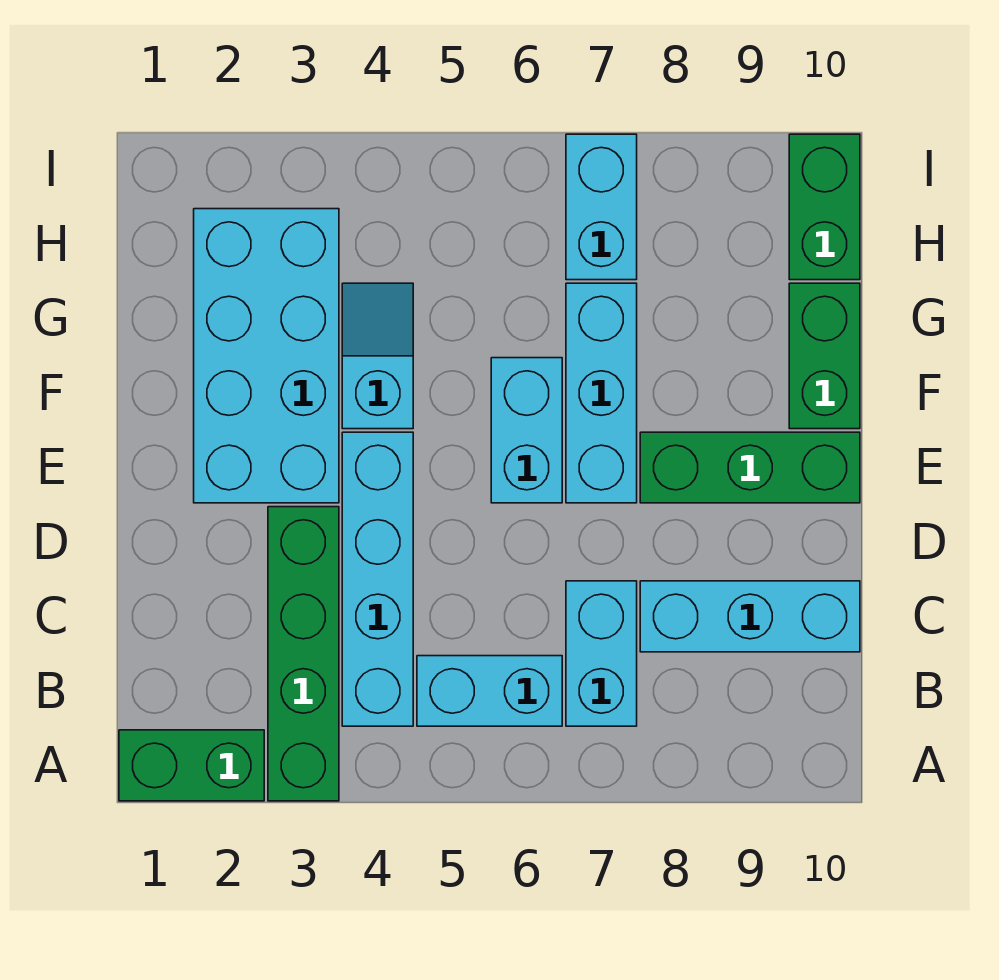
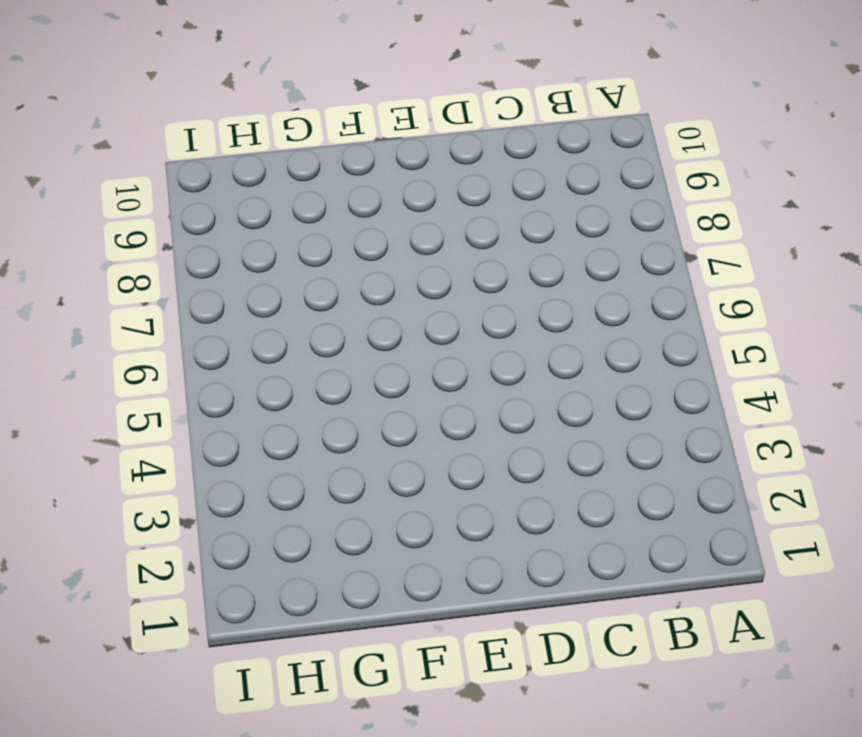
none -> green brick A1:A2 level 1
none -> green brick A3:D3 level 1
none -> cyan brick B4:E4 level 1

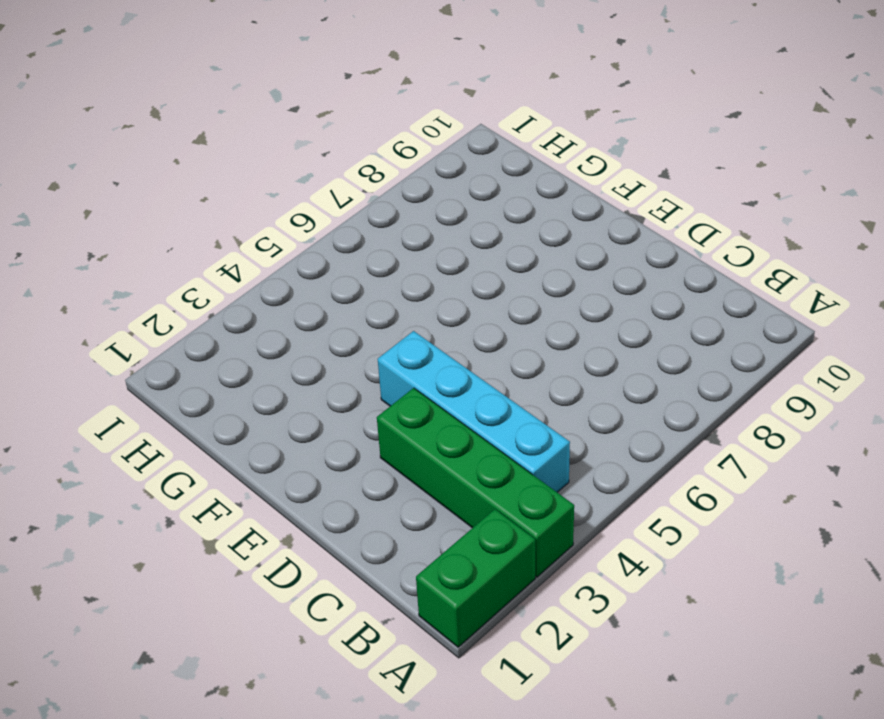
none -> cyan brick B5:B6 level 1
none -> cyan brick B7:C7 level 1
none -> cyan brick C8:C10 level 1

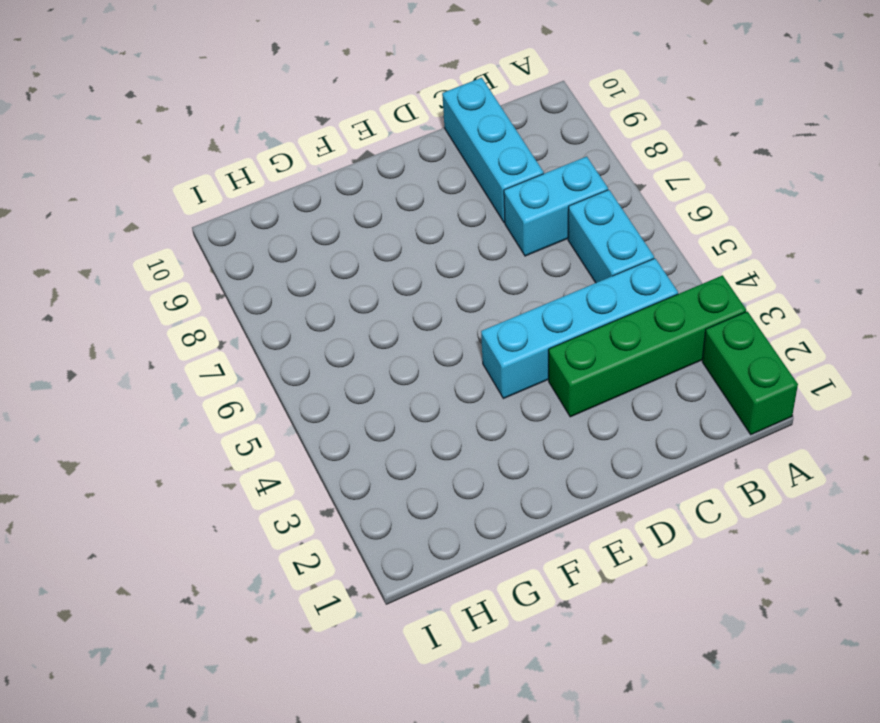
none -> cyan brick E2:H3 level 1
none -> cyan brick E6:F6 level 1
none -> cyan brick E7:G7 level 1

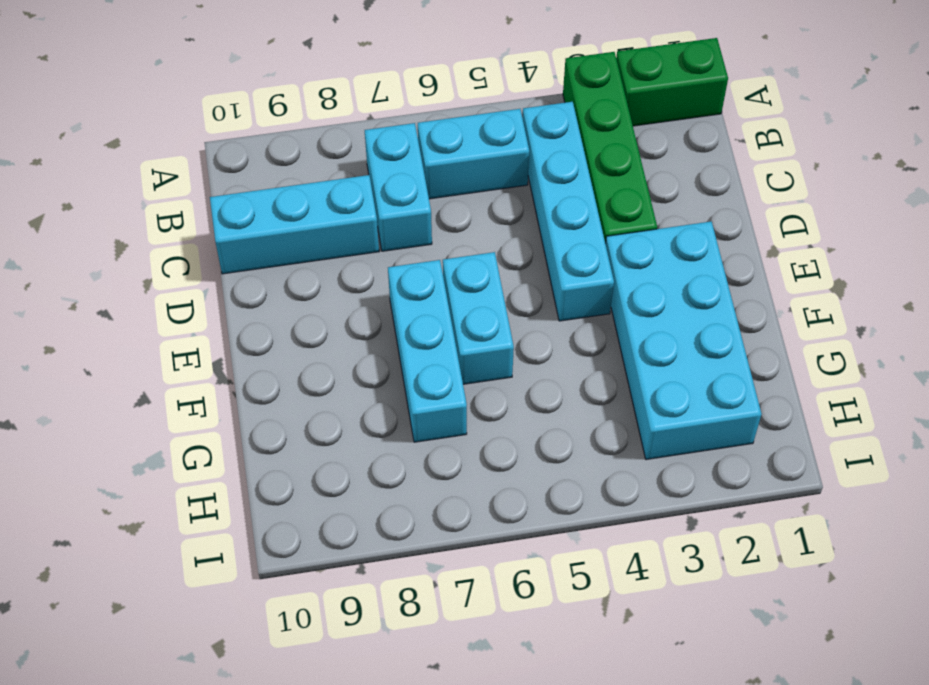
none -> green brick E8:E10 level 1
none -> cyan slope F4:G4 level 1 top F
none -> green brick F10:G10 level 1

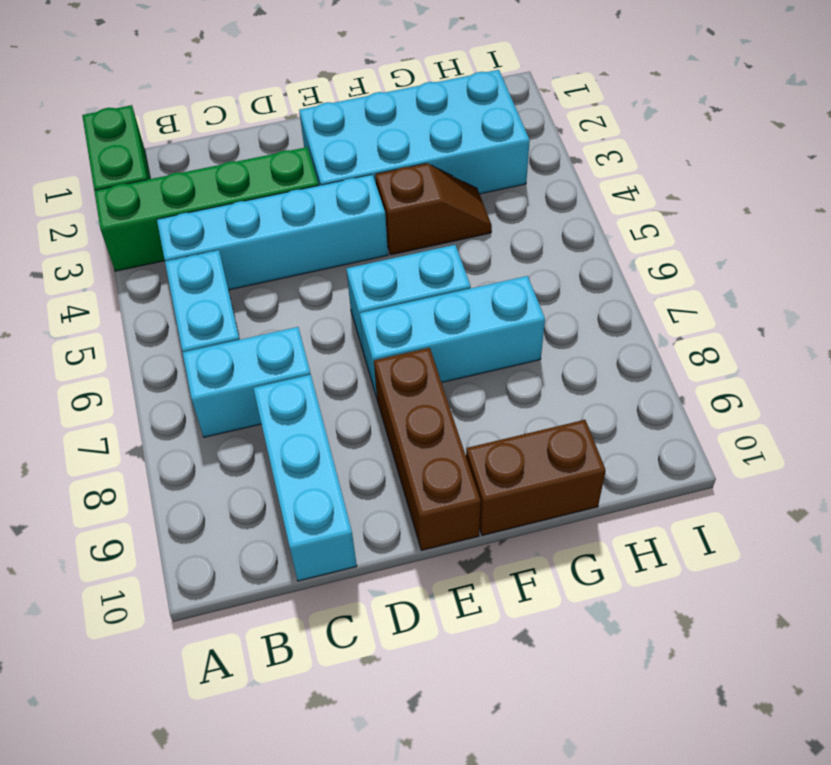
brown brick E8:E10 level 1 -> green brick E8:E10 level 1
brown slope F4:G4 level 1 top F -> cyan slope F4:G4 level 1 top F
brown brick F10:G10 level 1 -> green brick F10:G10 level 1
none -> cyan brick H7:I7 level 1
none -> green brick H10:I10 level 1

